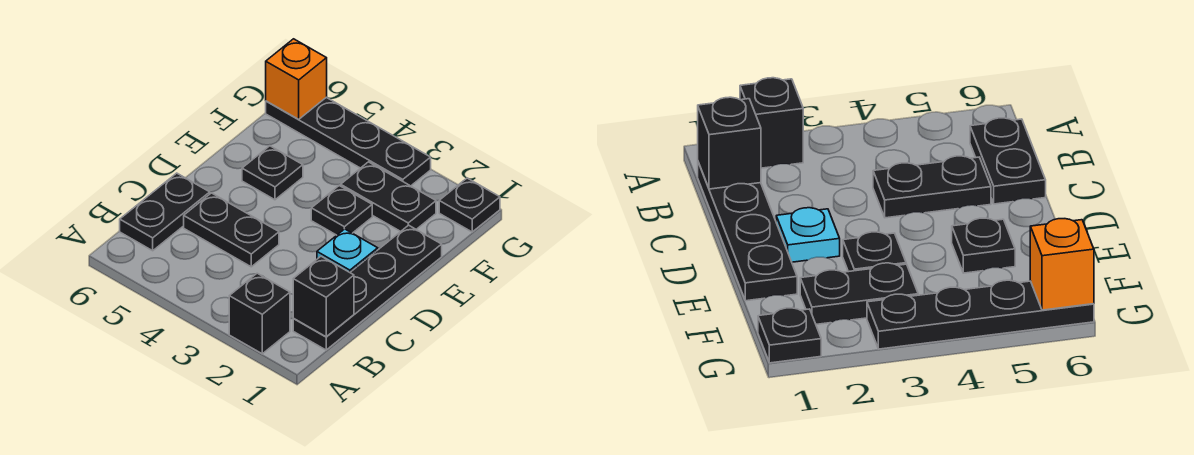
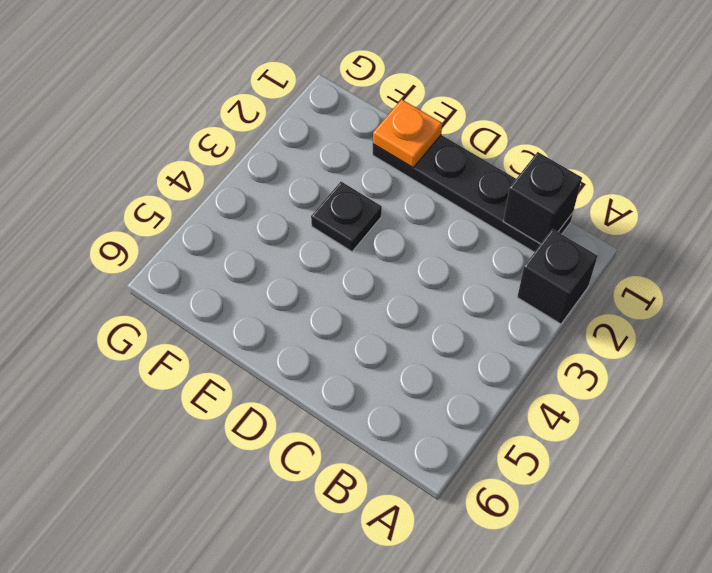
orange plate E1 level 2 -> none
none -> black plate B6:C6 level 1
none -> black plate C4:C5 level 1
none -> cyan plate D2 level 1

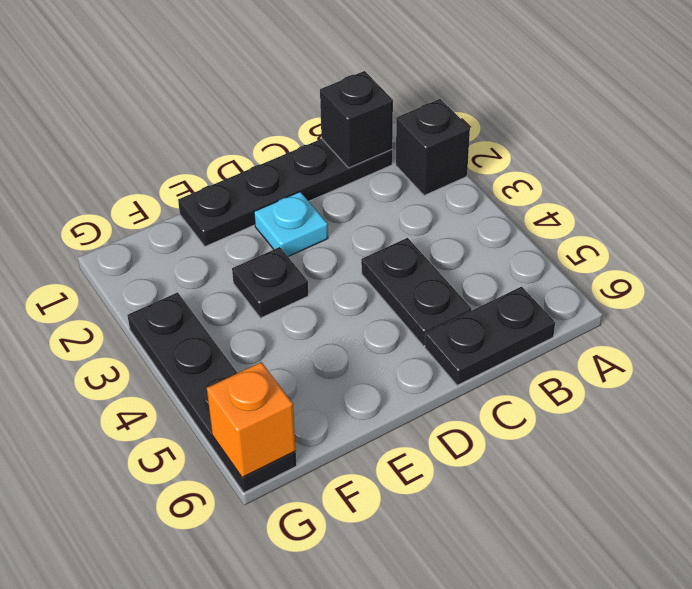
none -> black plate E5 level 1
none -> black plate F2:F3 level 1
none -> black plate G1 level 1

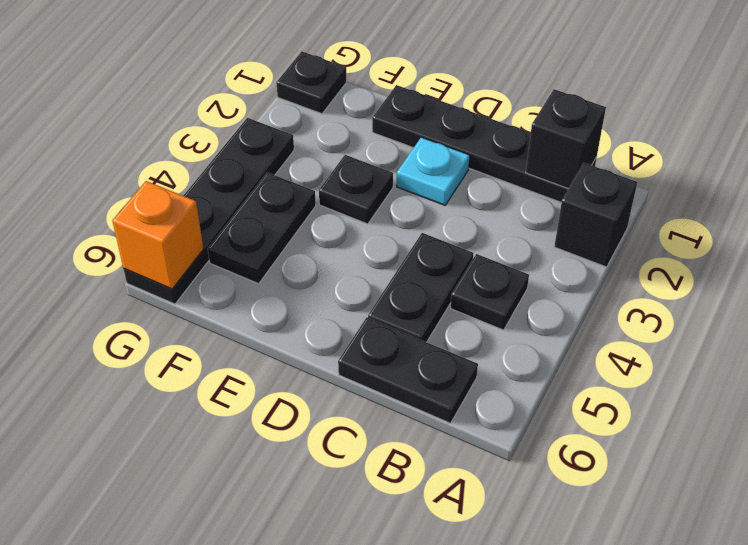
black plate B4 level 1 -> black plate E5 level 1
black plate F4:F5 level 1 -> black plate F2:F3 level 1

